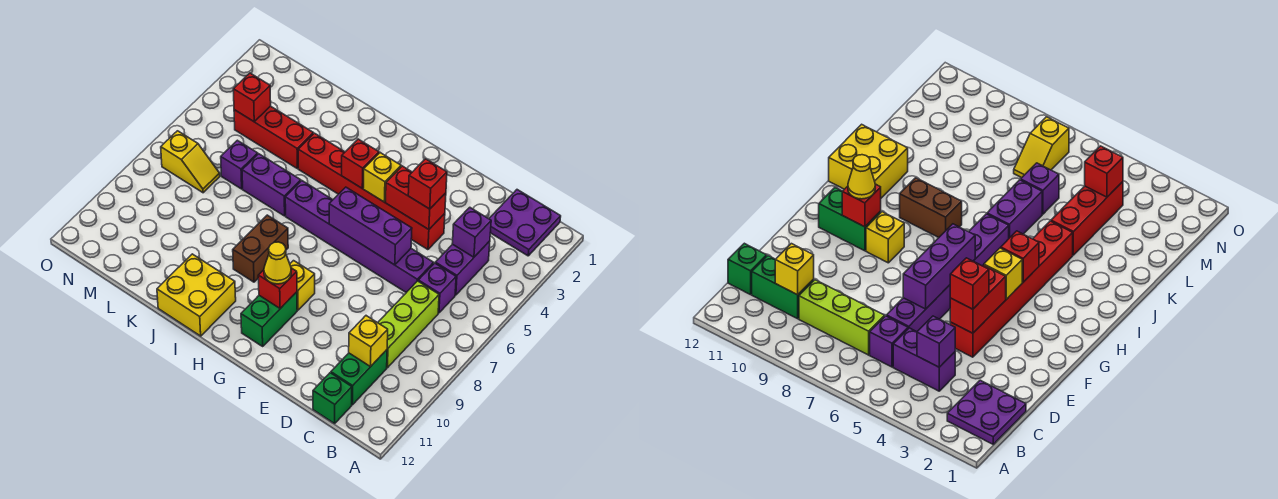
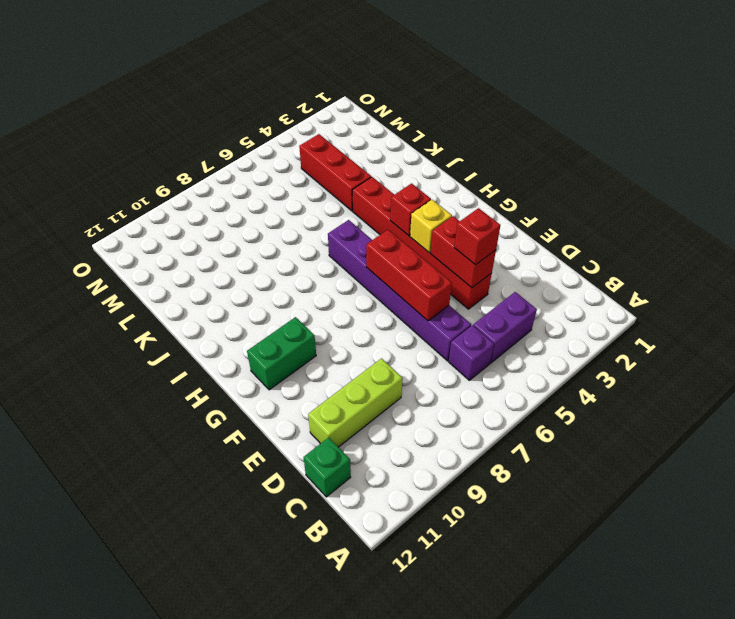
lime brick D9:D11 level 1 -> lime brick C7:C9 level 1
red brick E6:G6 level 2 -> purple brick E6:G6 level 2
none -> purple plate B1:C2 level 1
none -> green brick C10:C11 level 1
none -> yellow brick G9 level 1

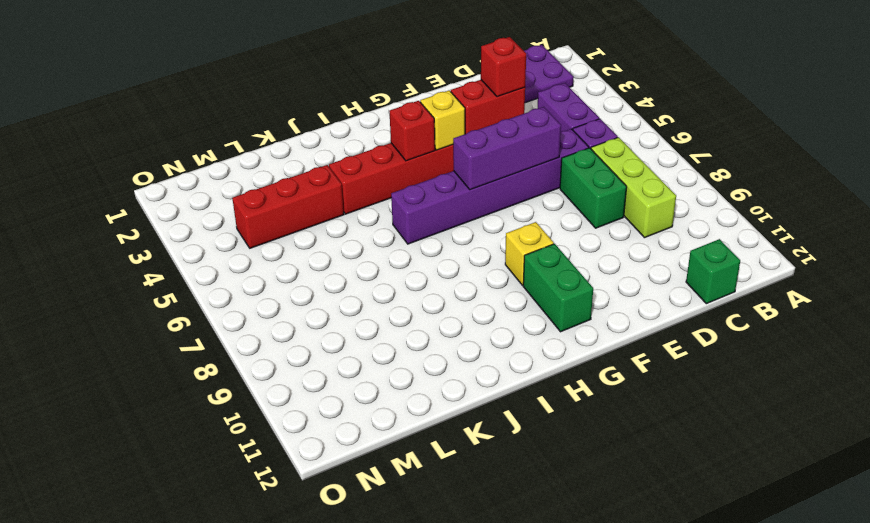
green brick D7:D8 level 1 -> green brick C10:C11 level 1
none -> brown brick I8:I9 level 1
none -> yellow brick I11:J12 level 1
none -> purple brick J6:K6 level 1

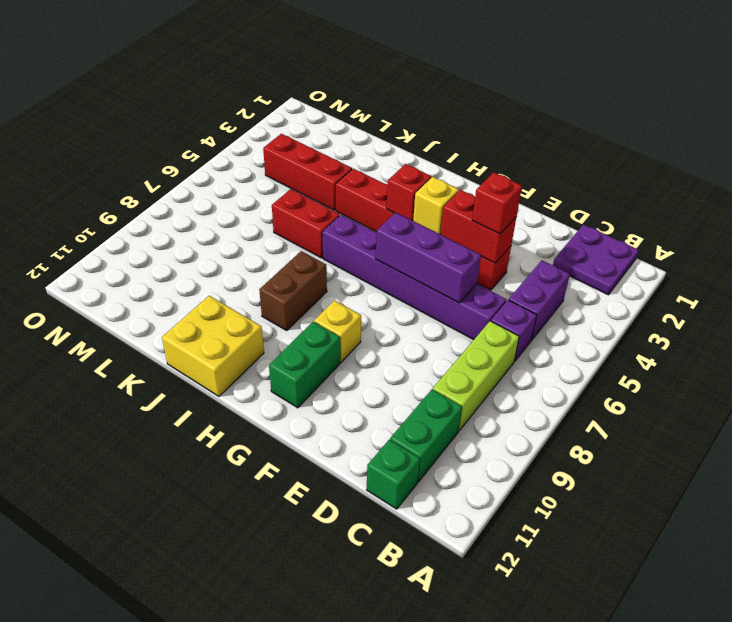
red brick J6:K6 level 1 -> purple brick J6:K6 level 1
none -> purple brick L6 level 1
none -> yellow slope M7:N7 level 1 top N
none -> purple brick C4 level 2

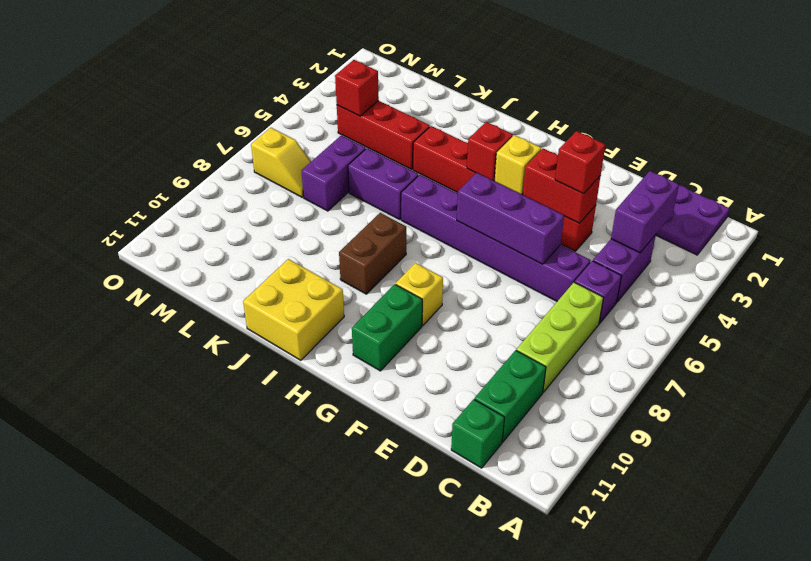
purple brick C3:C4 level 2 -> purple brick C4 level 2
purple brick L6:L7 level 1 -> purple brick L6 level 1
none -> yellow brick C10 level 2
none -> red brick G10 level 2
none -> yellow cone G10 level 3

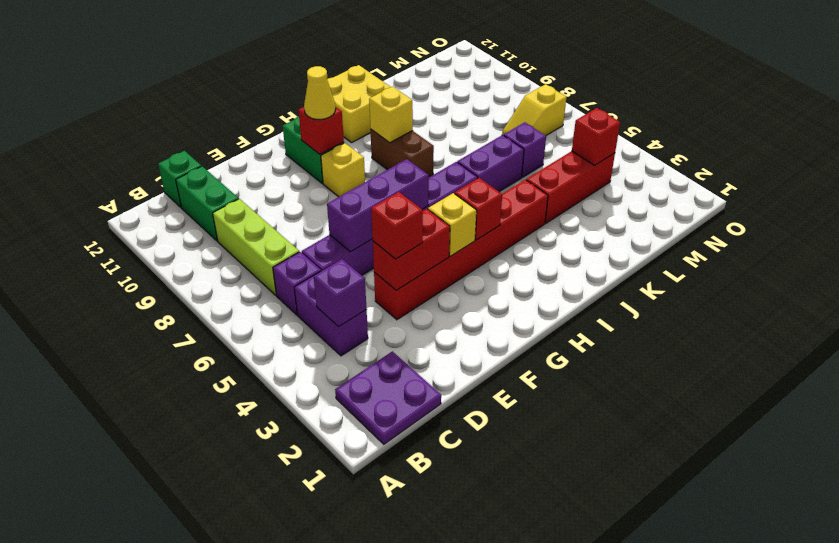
yellow brick I9 level 2 -> yellow brick C10 level 2

